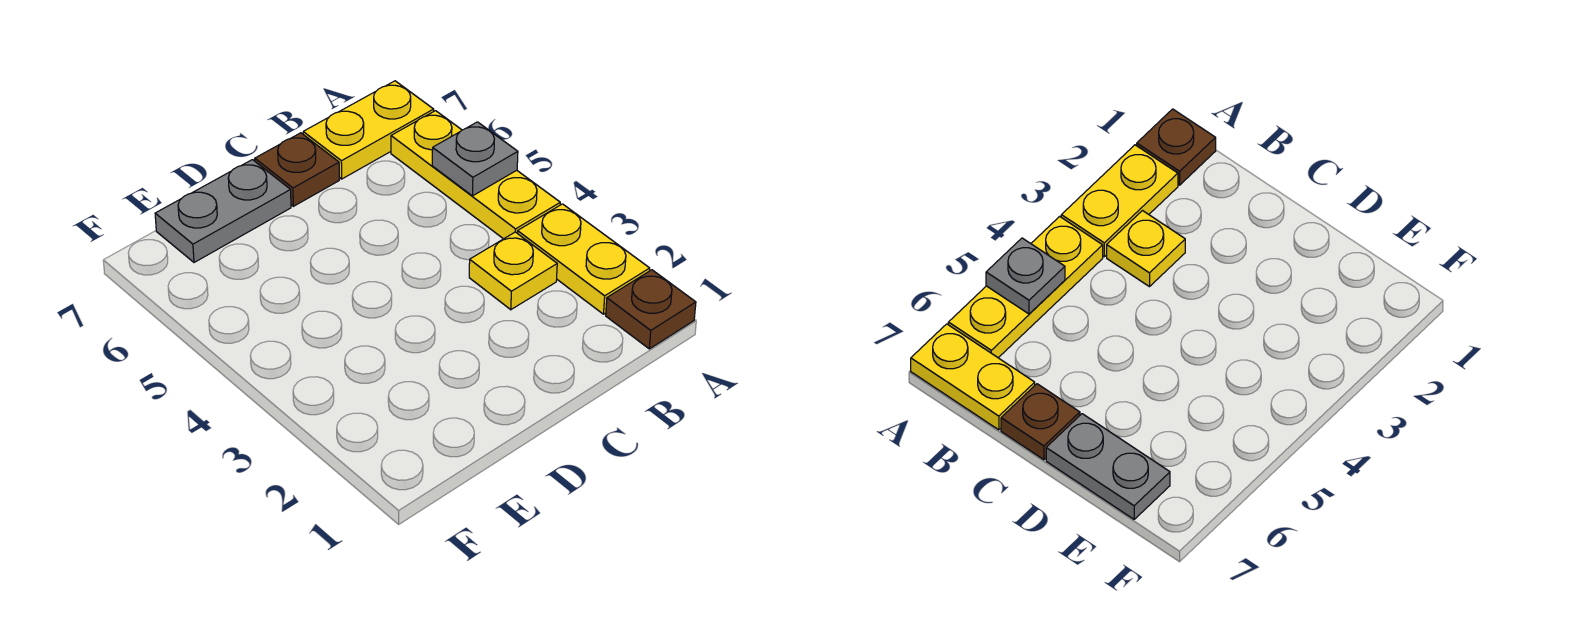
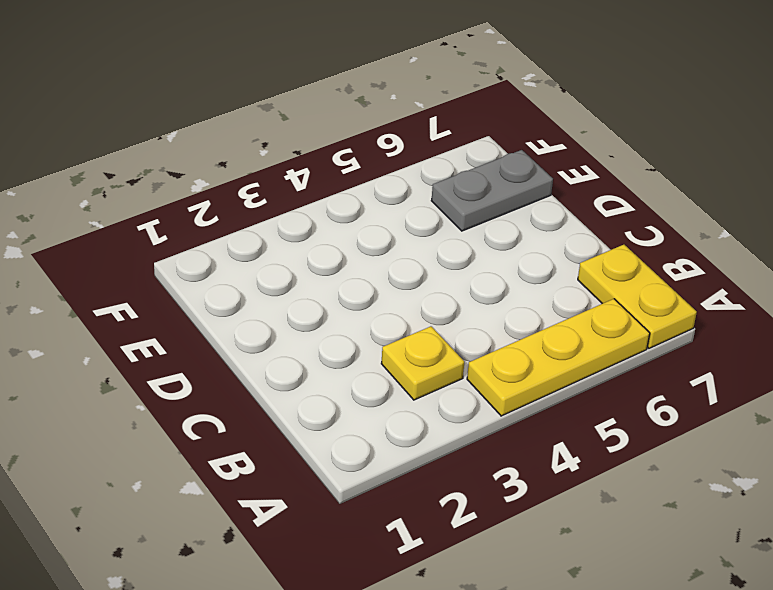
grey plate E6:E7 level 1 -> grey plate D7:E7 level 1
none -> brown plate A1 level 1
none -> yellow plate A2:A3 level 1

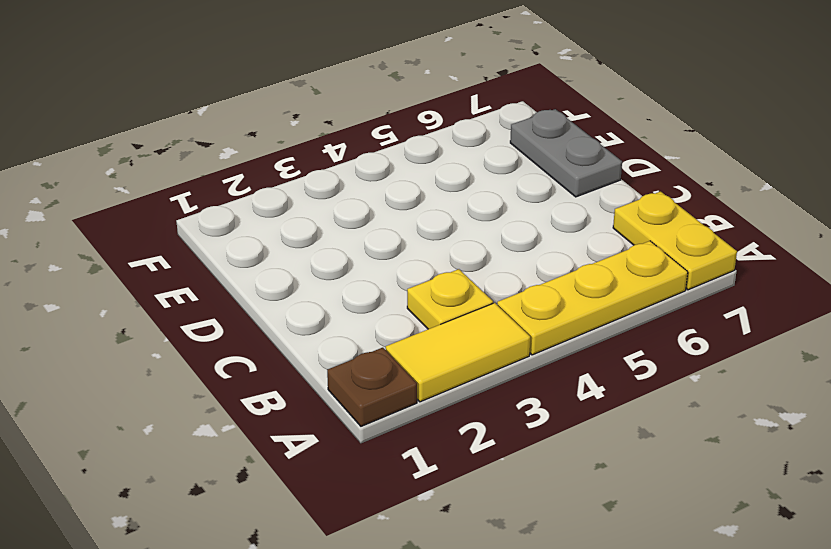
yellow tile A2:A3 level 1 -> yellow plate A2:A3 level 1
none -> brown plate C7 level 1
none -> grey plate A5 level 2

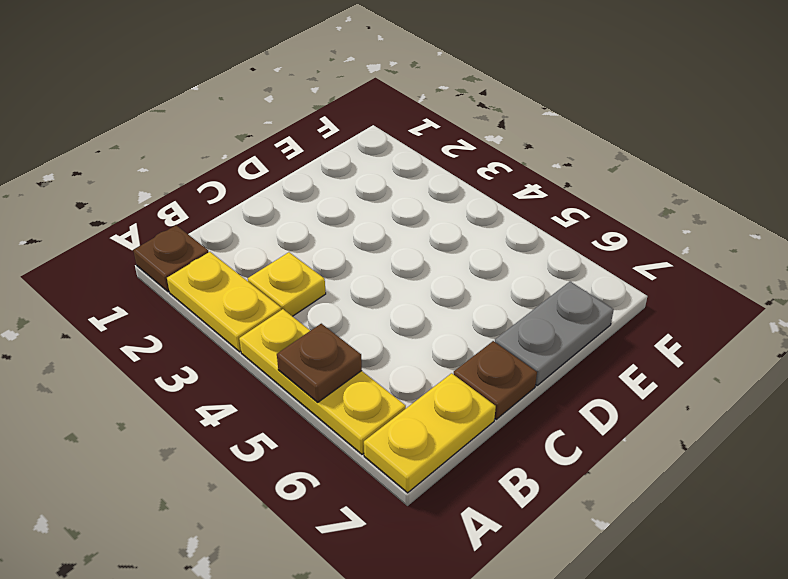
brown plate A5 level 2 -> grey plate A5 level 2

